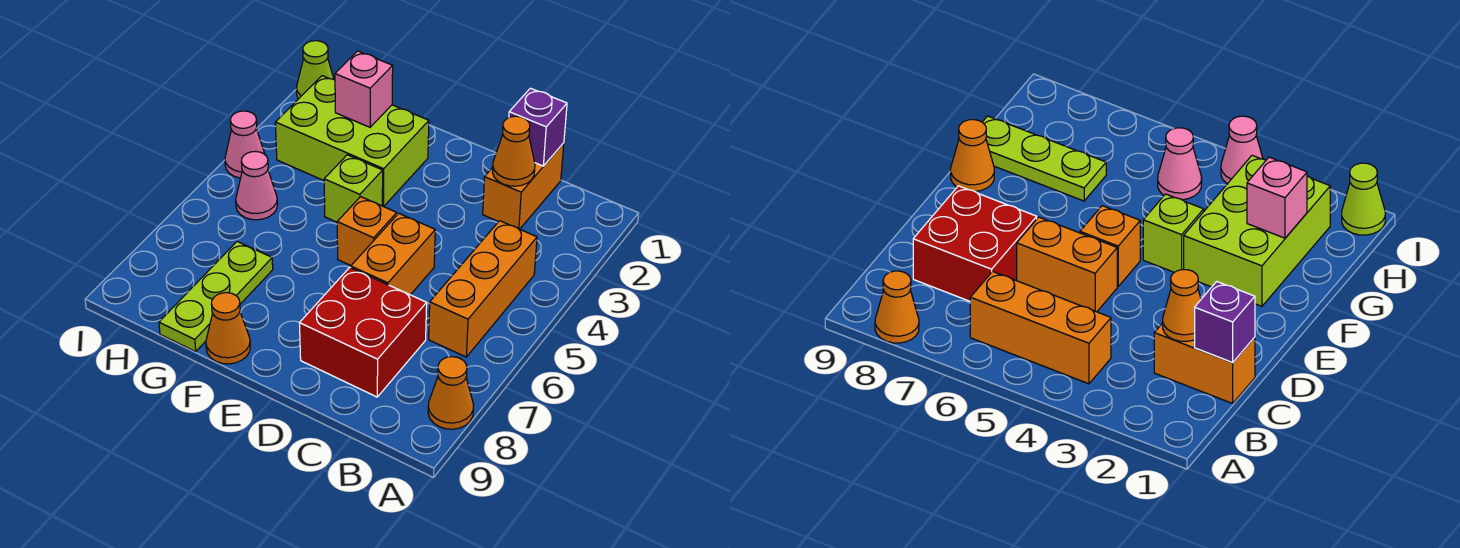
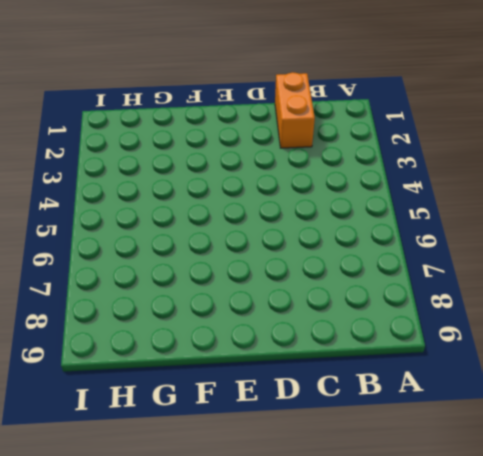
none -> orange cone A8 level 1
none -> orange brick B4:B6 level 1
none -> red brick C7:D8 level 1

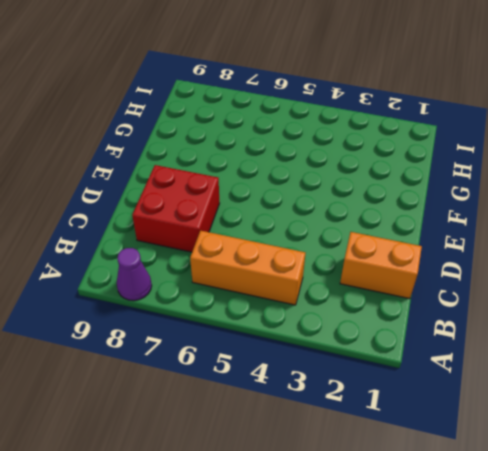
purple cone A8 level 1 -> orange cone A8 level 1
none -> orange brick D5:D6 level 1
none -> orange brick E5 level 1
none -> lime brick F2:H3 level 1

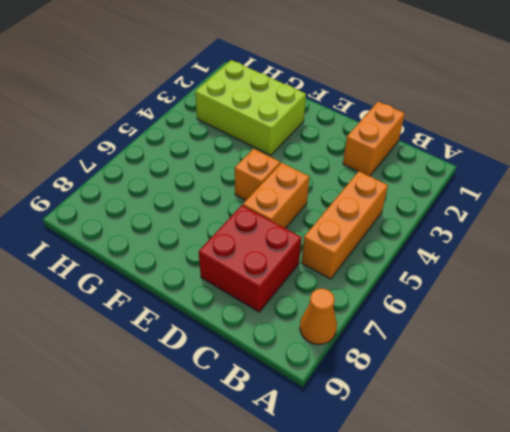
none -> lime brick F4 level 1
none -> orange cone F9 level 1
none -> lime plate G7:G9 level 1

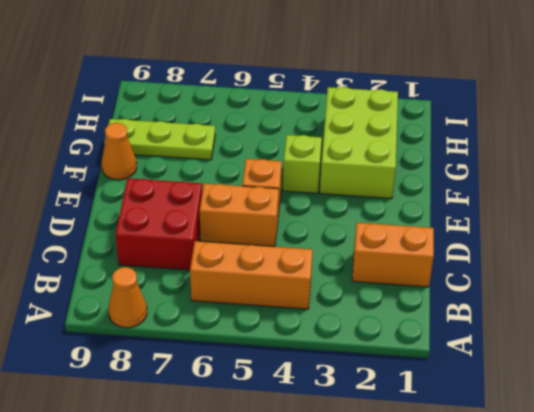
none -> pink cone H5 level 1
none -> lime cone I1 level 1
none -> pink cone I4 level 1

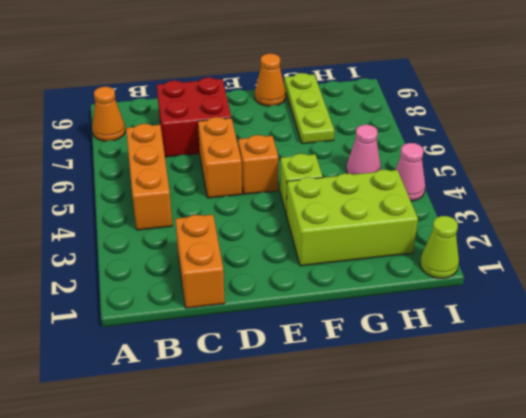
none -> purple brick C1 level 2
none -> orange cone C2 level 2
none -> pink brick G2 level 2

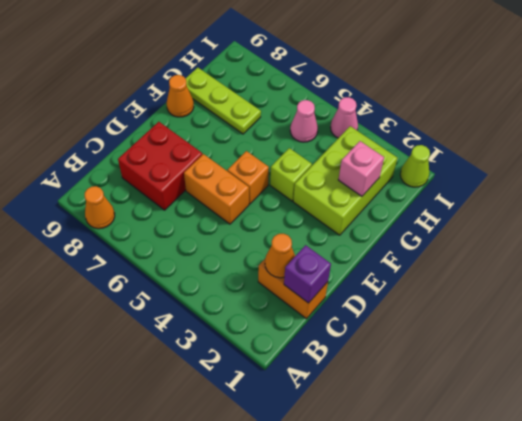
none -> orange brick B4:B6 level 1

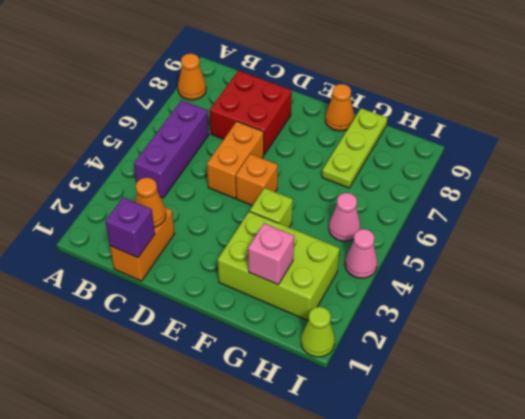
purple brick B4:B6 level 1 -> orange brick B4:B6 level 1

